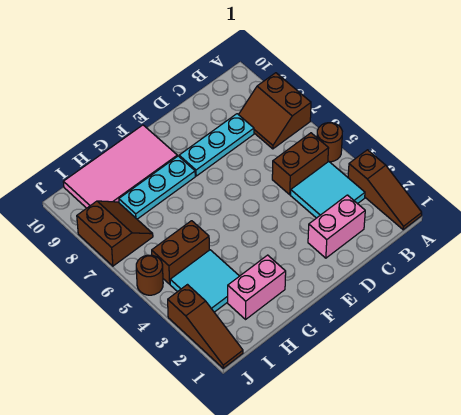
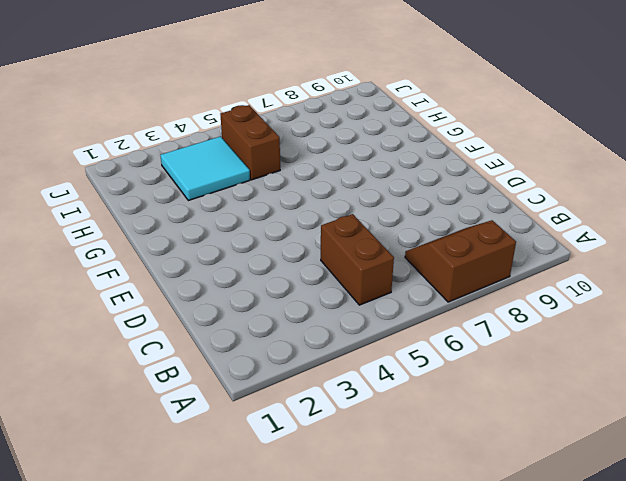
none -> brown slope A1:A3 level 1 top 3
none -> brown round brick A5 level 1
none -> cyan tile B3:C4 level 1

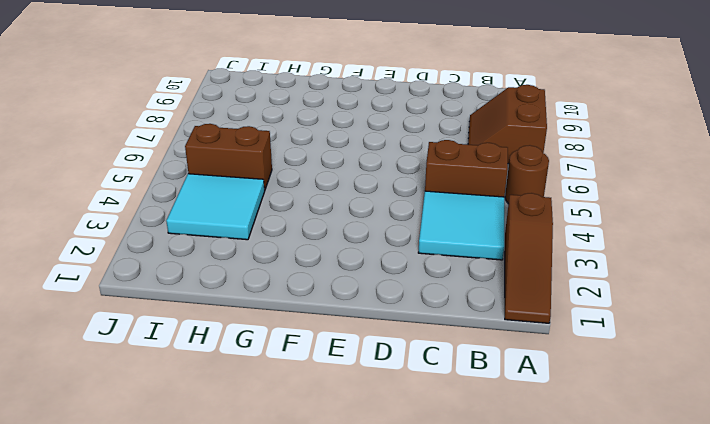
none -> pink brick C2:D2 level 1
none -> cyan plate C8:E8 level 1
none -> cyan plate F8:H8 level 1

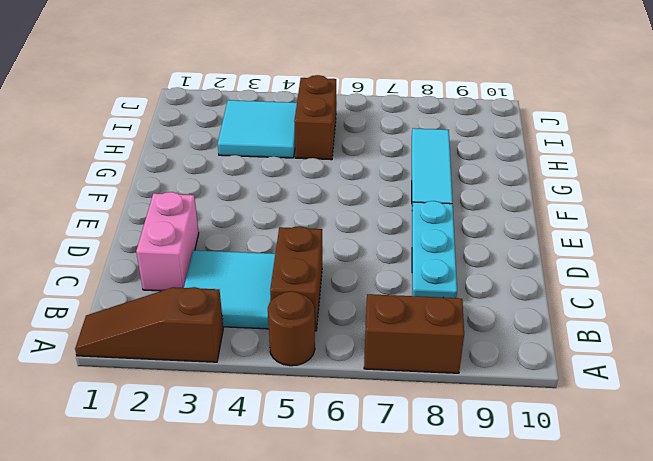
cyan tile F8:H8 level 1 -> cyan plate F8:H8 level 1
none -> pink tile F9:I10 level 1
none -> pink brick G2:H2 level 1
none -> brown slope I7:J8 level 1 top J

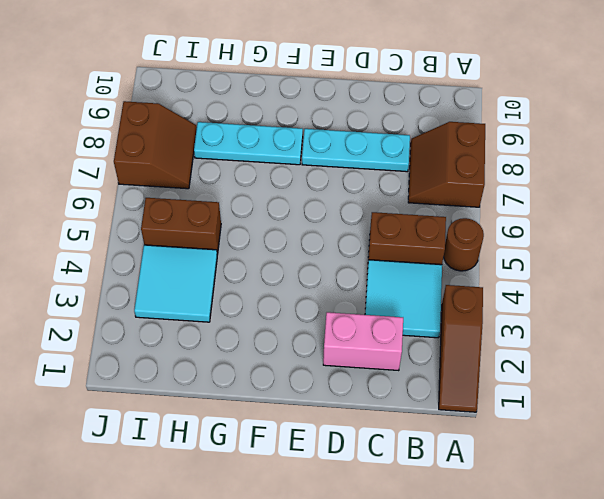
none -> pink tile F9:I10 level 1
none -> pink brick G2:H2 level 1
none -> brown slope J1:J3 level 1 top 3

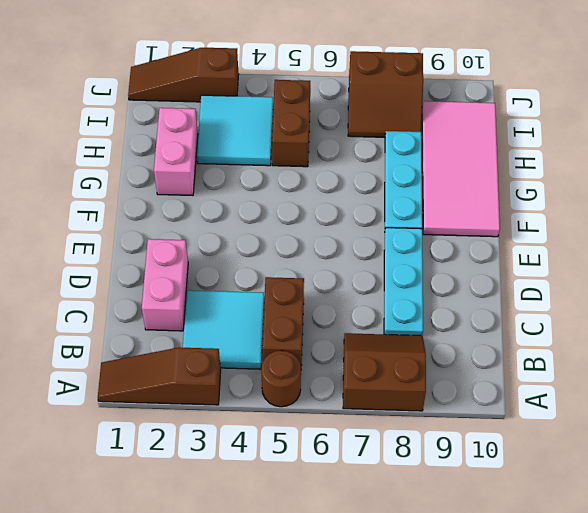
none -> brown round brick J5 level 1

